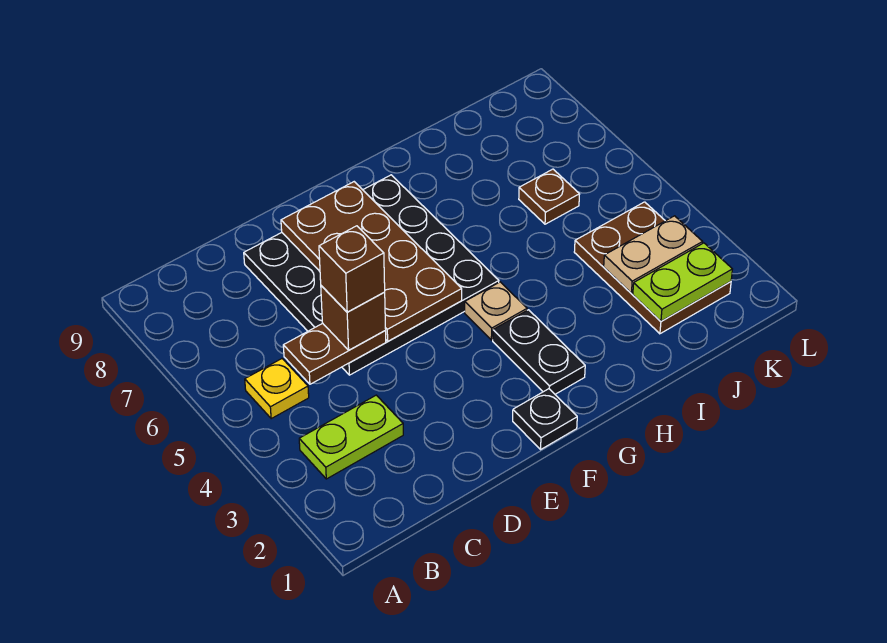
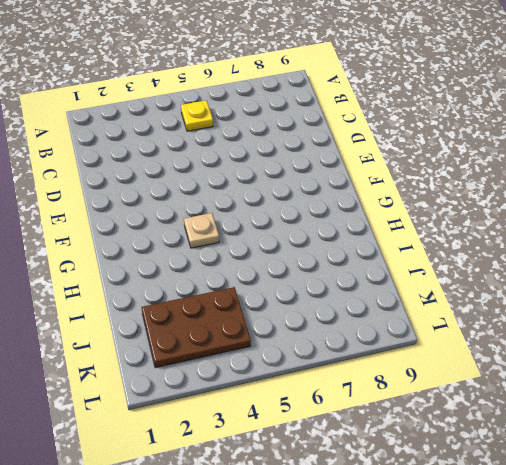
none -> lime plate B3:C3 level 1
none -> black plate D5:G8 level 1
none -> black plate F1 level 1

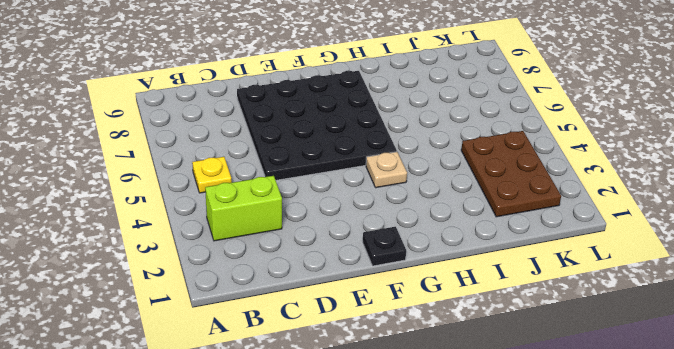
lime brick B3:C3 level 1 -> lime plate B3:C3 level 1
none -> black plate G2:G3 level 1
none -> brown plate J6 level 1
none -> brown plate C5:D5 level 2

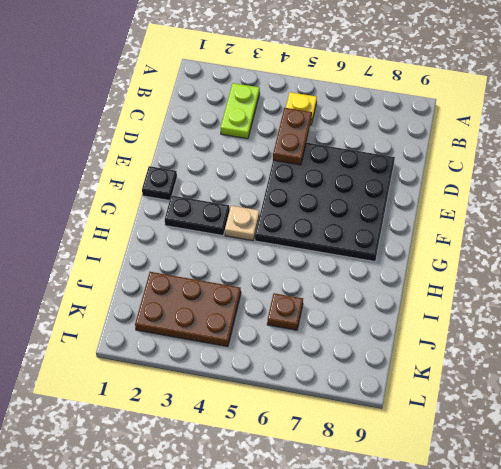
none -> brown plate E5:F8 level 2
none -> lime plate J2:K2 level 2
none -> tan plate J3:K3 level 2

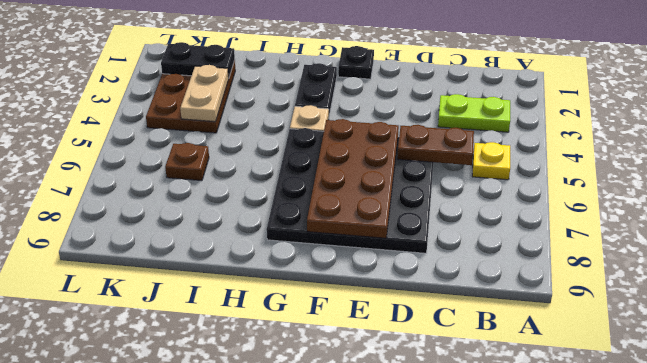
black plate J2:K2 level 2 -> lime plate J2:K2 level 2
tan plate J3:J4 level 2 -> tan plate J3:K3 level 2
none -> brown brick D5 level 3
none -> brown brick D5 level 4

